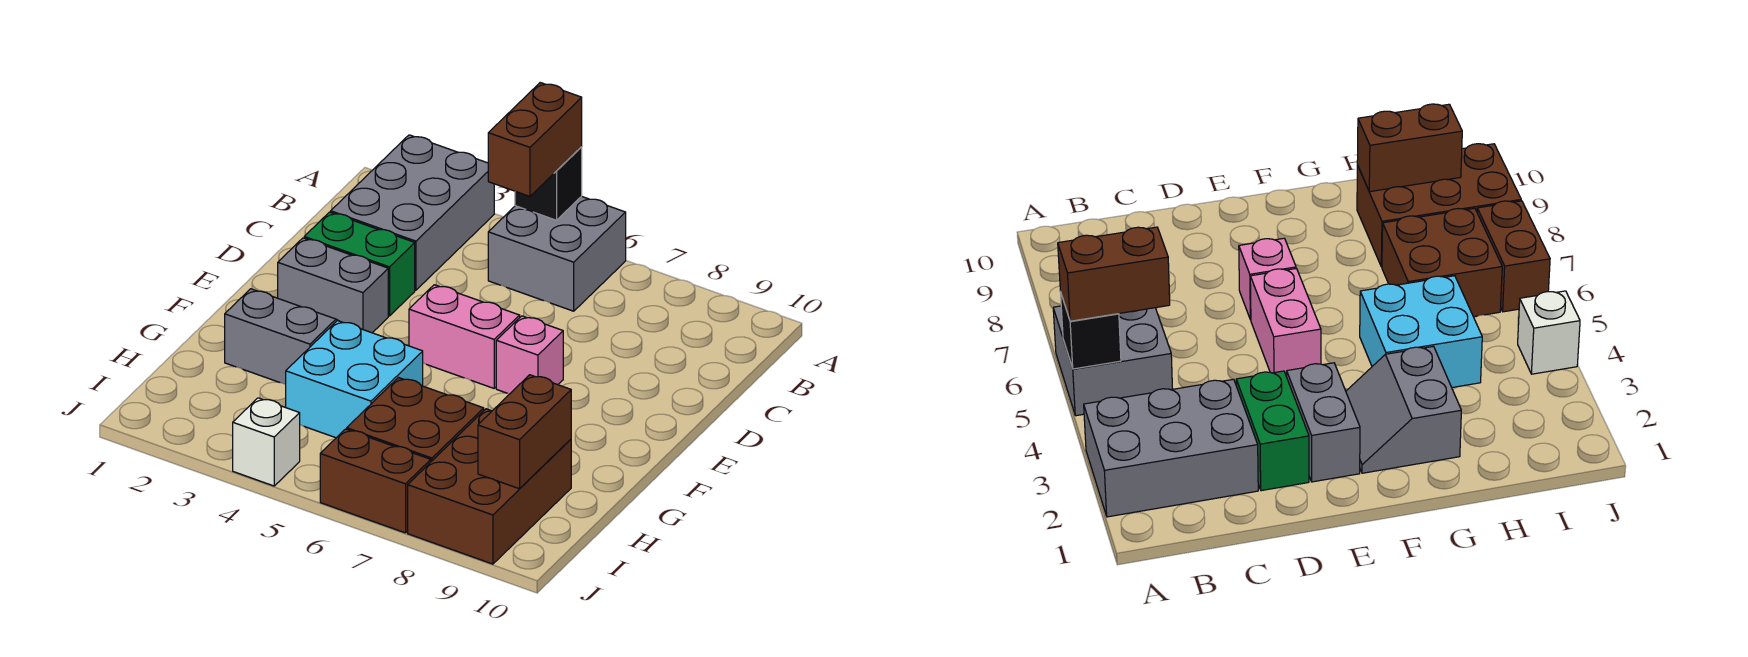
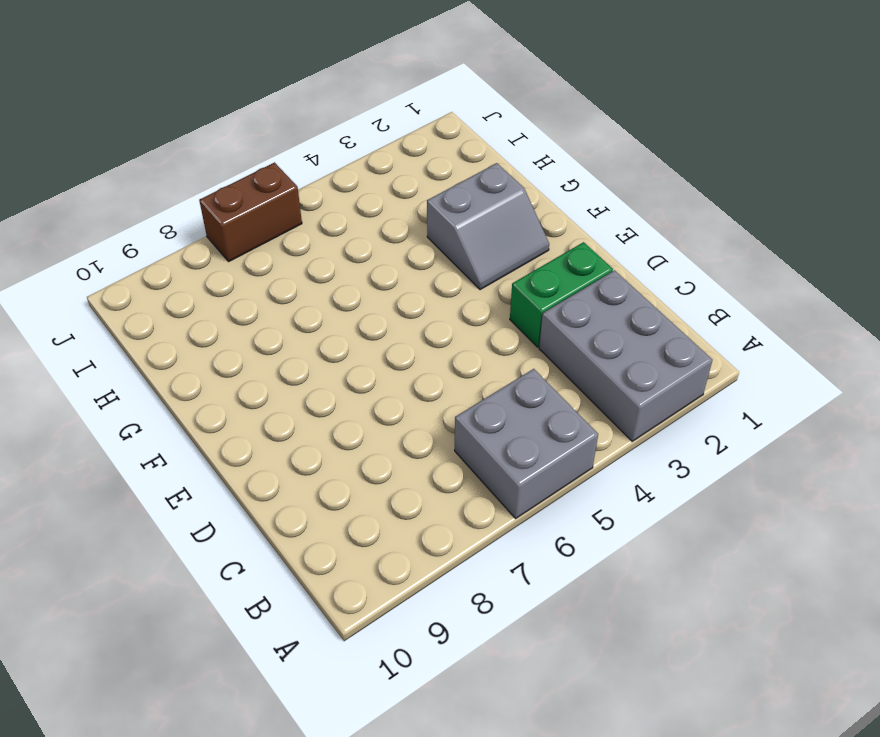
none -> grey brick E2:E3 level 1
none -> pink brick E5:E6 level 1
none -> pink brick E7 level 1

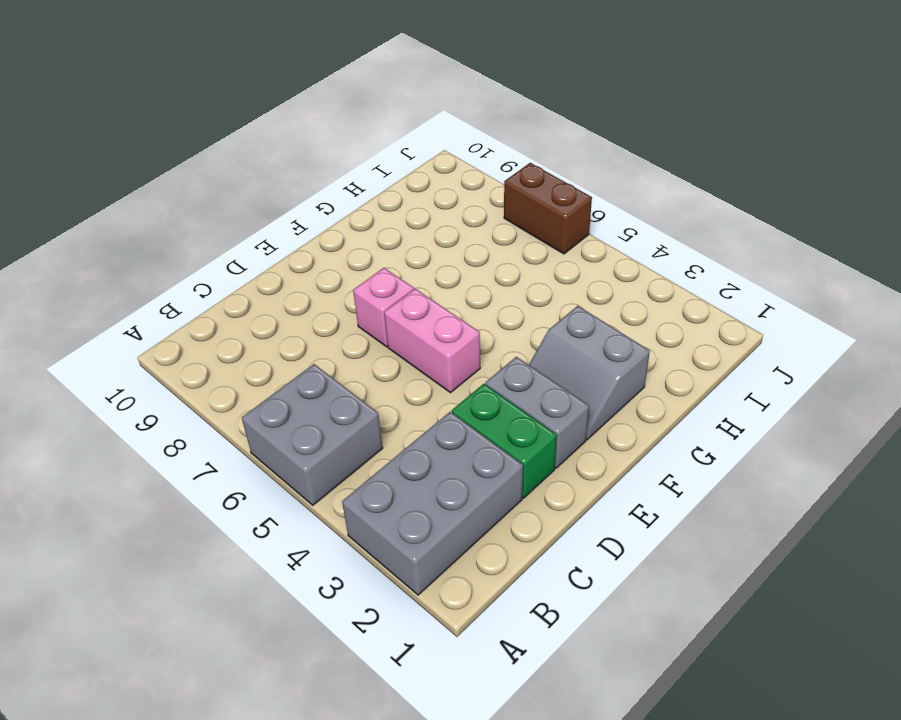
none -> cyan brick G4:H5 level 1
none -> brown brick H6:I7 level 1
none -> brown brick H8:J9 level 1

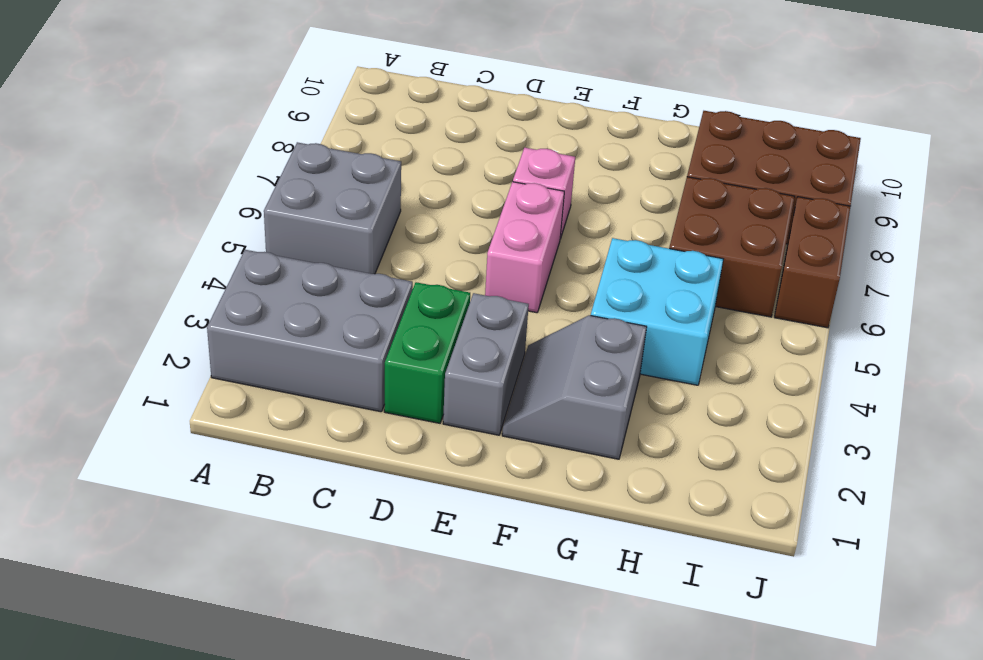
none -> white brick J4 level 1
none -> black brick A5 level 2
none -> brown brick H9:I9 level 2

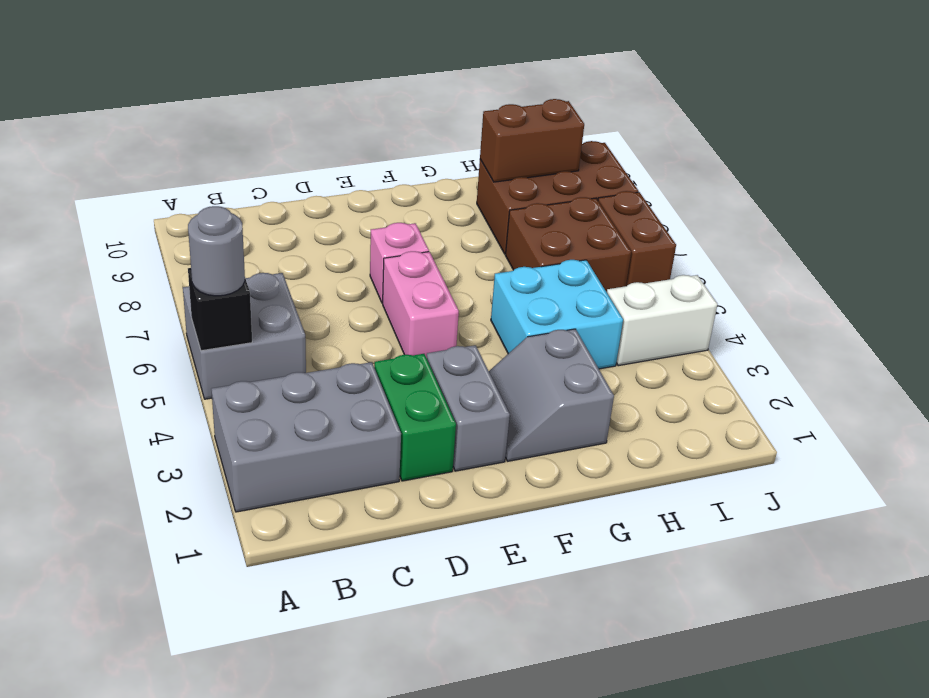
grey round brick A5 level 3 -> brown brick A5:B5 level 3
white brick I4:J4 level 1 -> white brick J4 level 1

